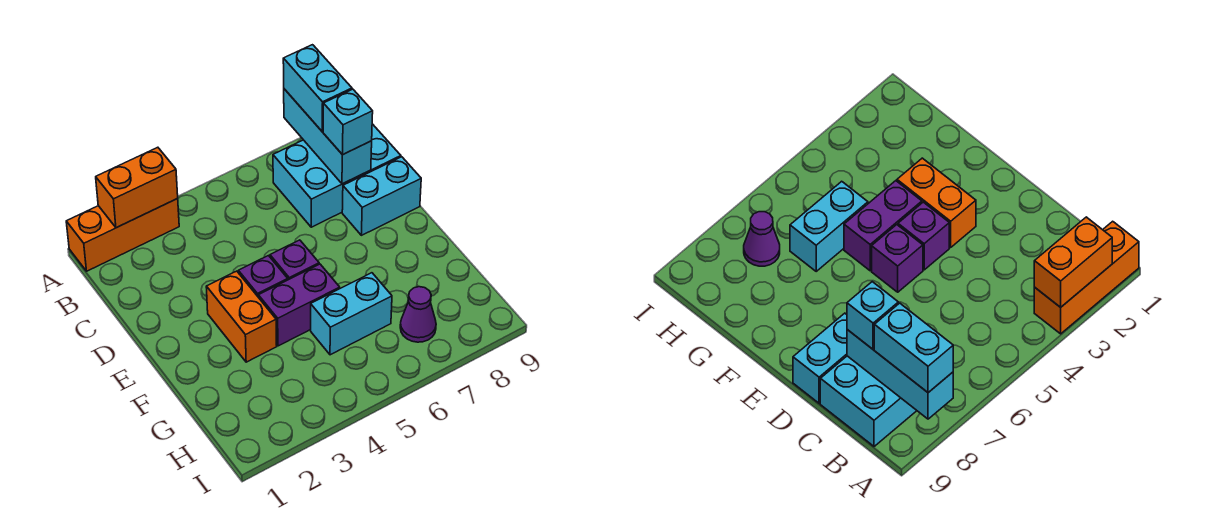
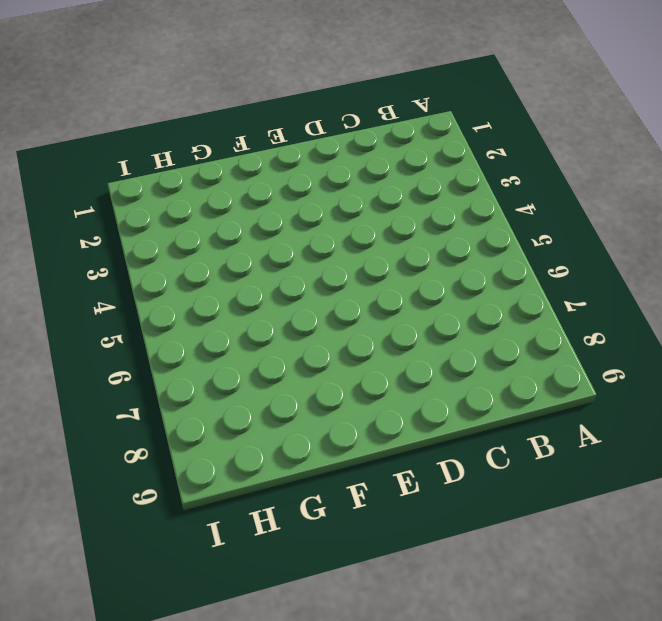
none -> orange brick A1:A3 level 1
none -> cyan brick B7:C9 level 1
none -> cyan brick D8:D9 level 1

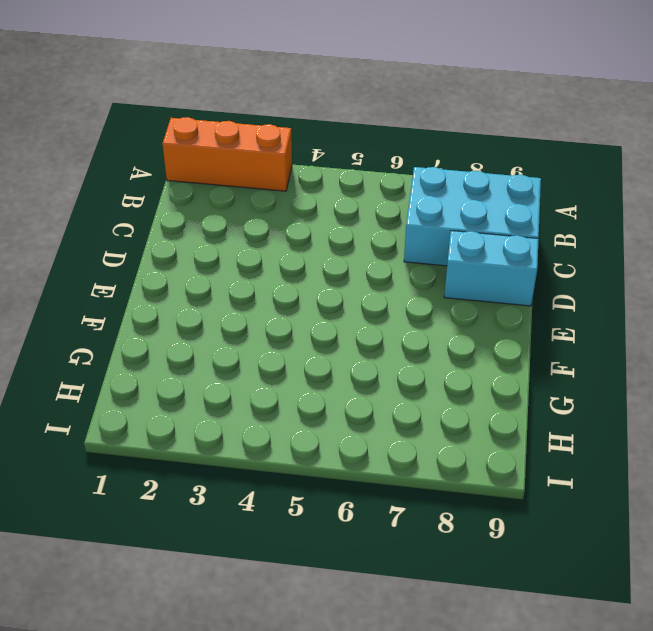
none -> orange brick E3:F3 level 1
none -> purple brick E4 level 1
none -> purple brick E5 level 1

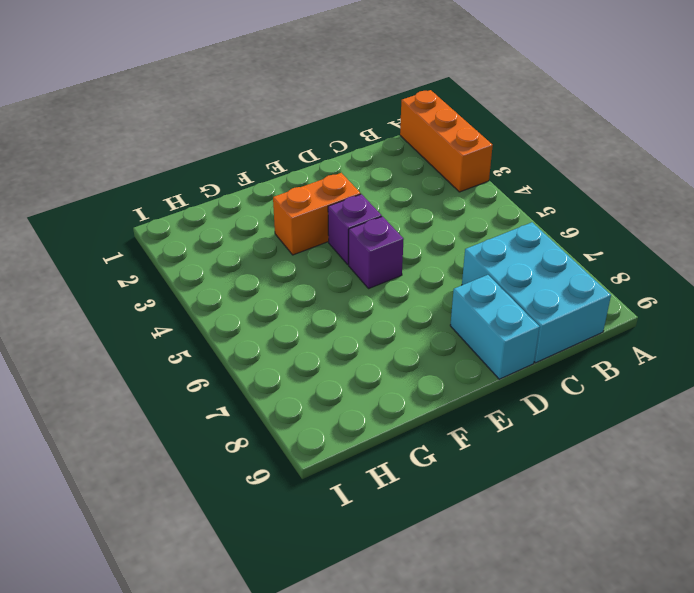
none -> purple brick F4:F5 level 1
none -> cyan brick G5:G6 level 1
none -> purple cone H7 level 1

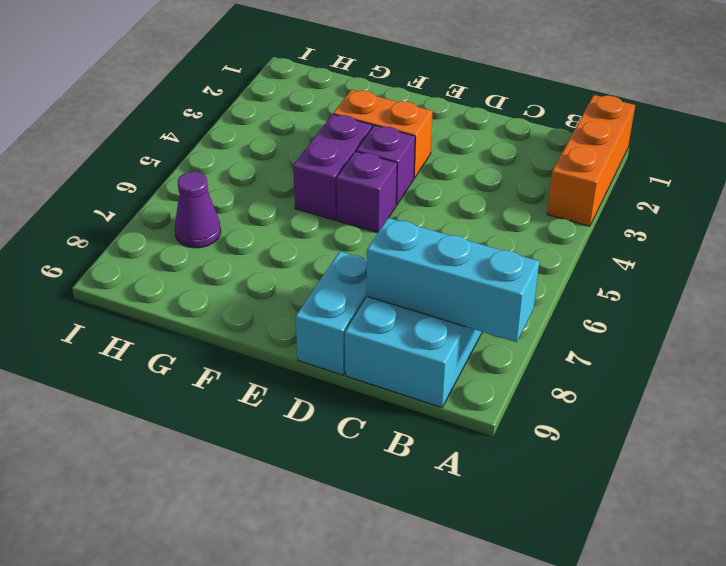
none -> cyan brick G5:G6 level 1
none -> orange brick A2:A3 level 2
none -> cyan brick A8:B8 level 3

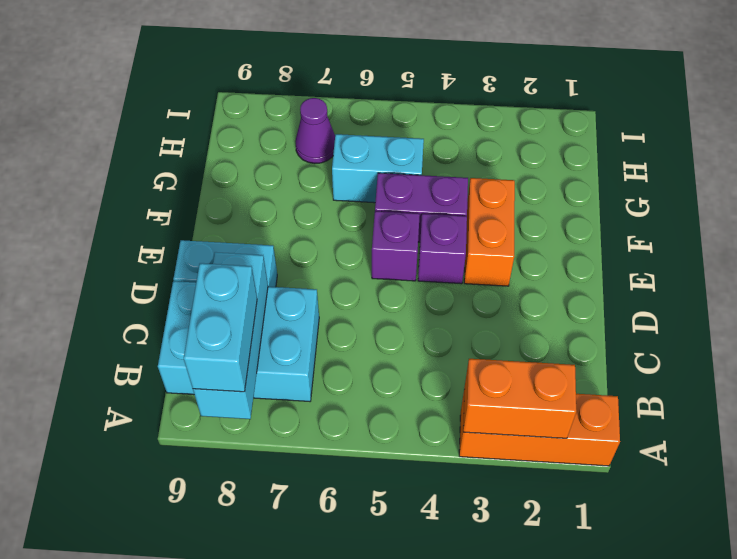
none -> cyan brick C8 level 3

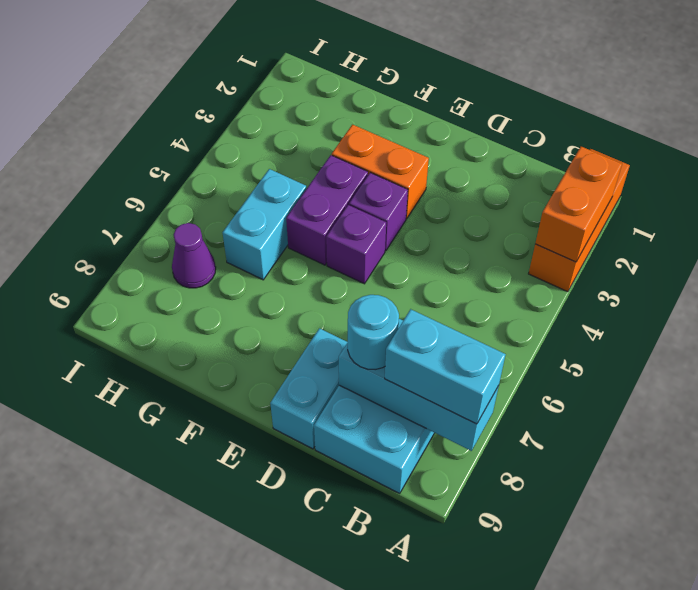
cyan round brick C8 level 3 -> cyan brick C8 level 3

